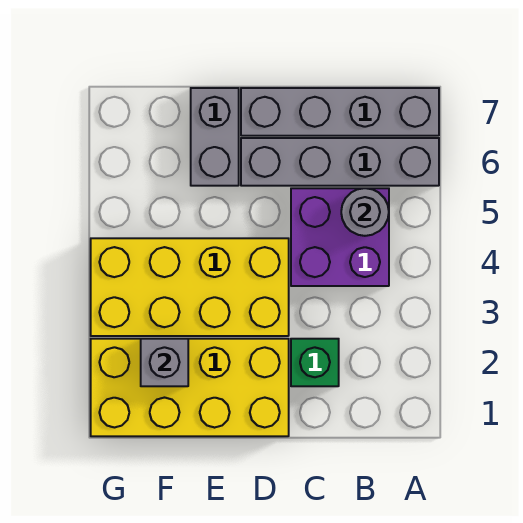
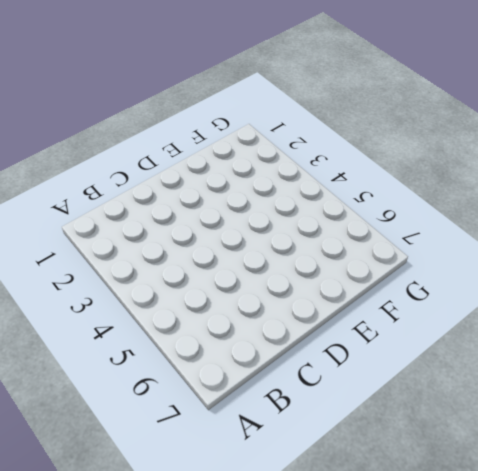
none -> grey brick A6:D6 level 1
none -> grey brick A7:D7 level 1

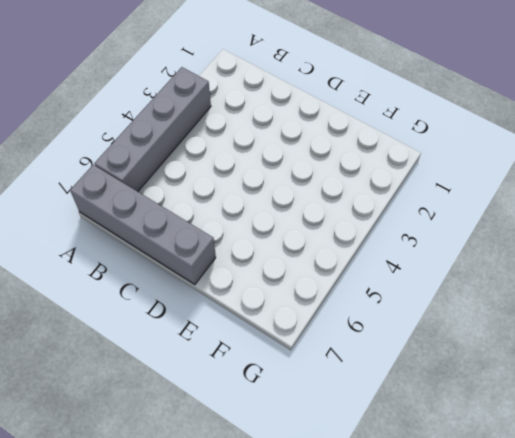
grey brick A3:A6 level 1 -> grey brick A6:D6 level 1
none -> purple brick B4:C5 level 1
none -> green brick C2 level 1

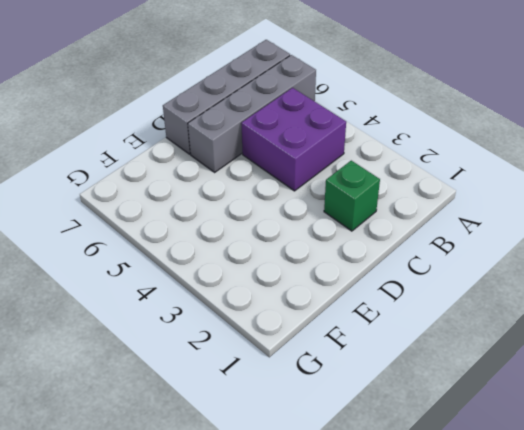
none -> yellow brick D1:G2 level 1
none -> yellow brick D3:G4 level 1

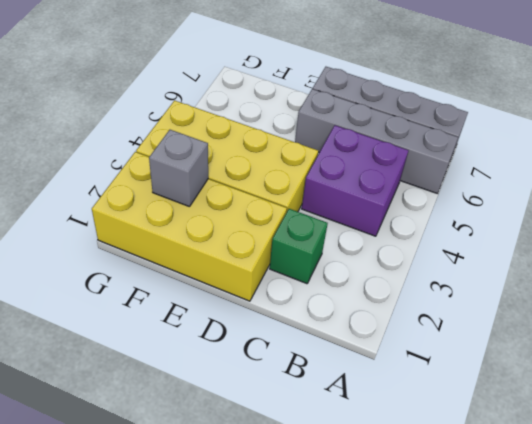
none -> grey brick E6:E7 level 1
none -> grey round brick B5 level 2

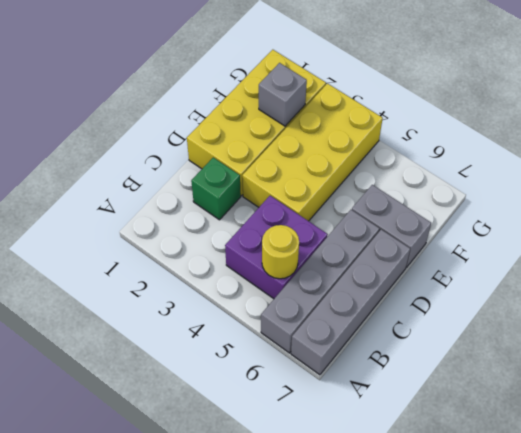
yellow round brick B5 level 2 -> grey round brick B5 level 2

